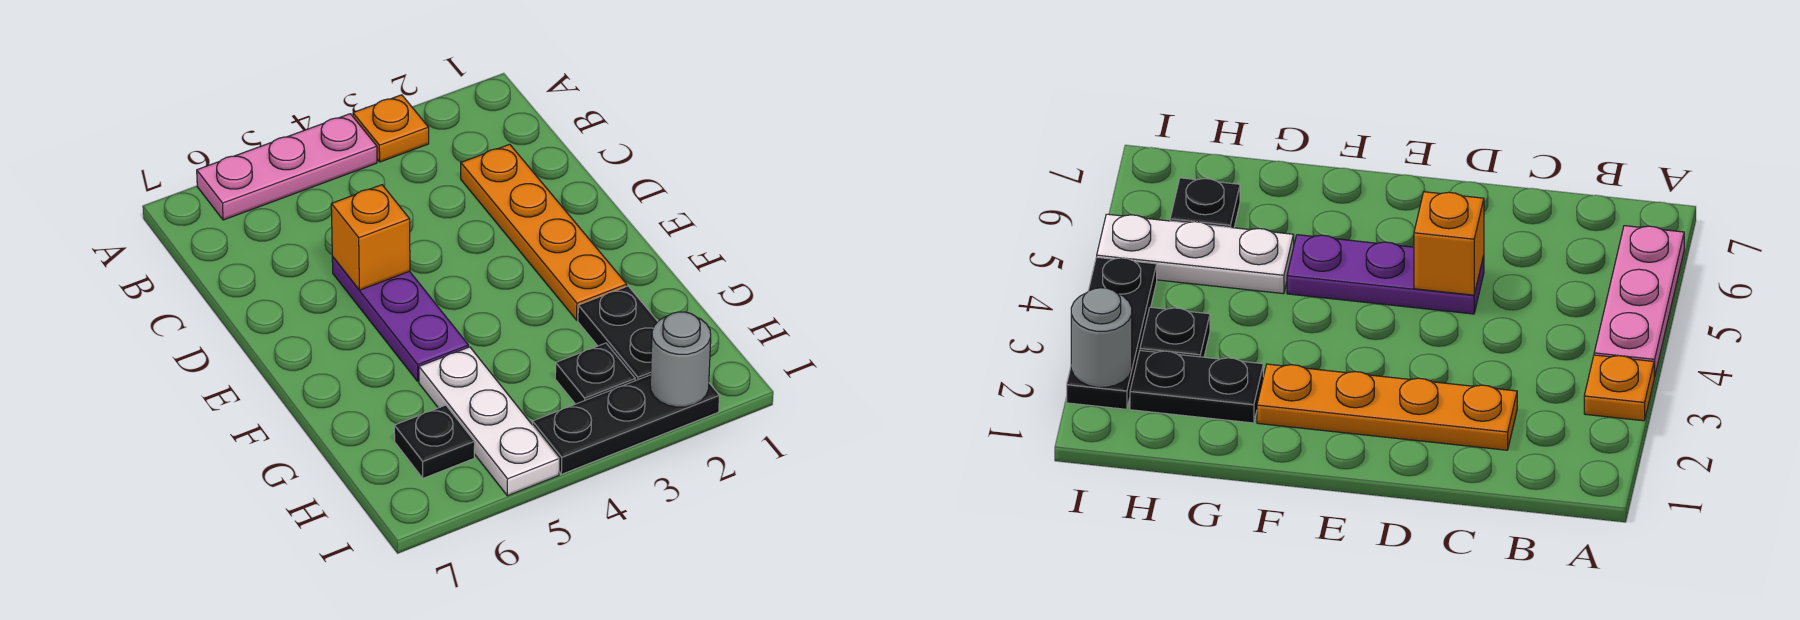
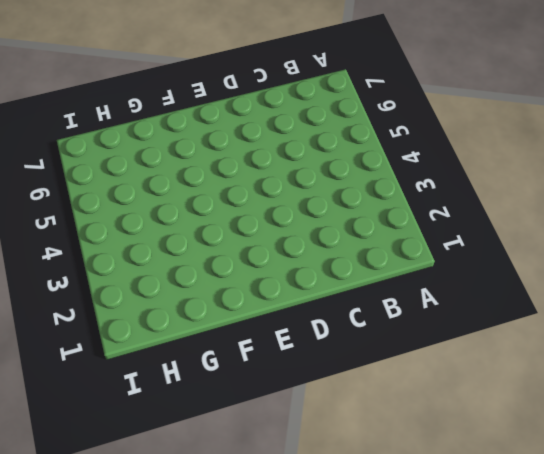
none -> orange plate A3 level 1
none -> pink plate A4:A6 level 1

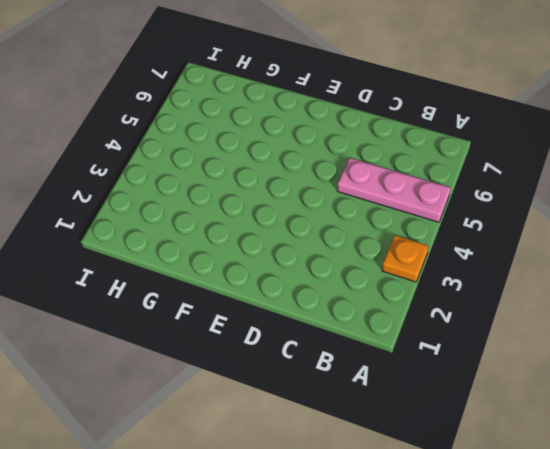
pink plate A5:C5 level 1 -> pink plate A4:A6 level 1
none -> orange plate C2:F2 level 1
none -> purple plate D5:F5 level 1

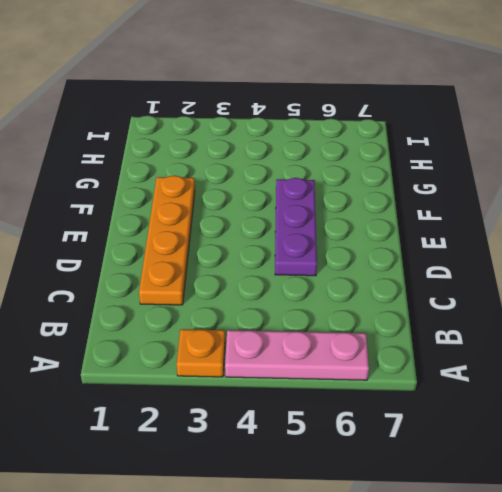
none -> black plate G2:H2 level 1
none -> white plate G5:I5 level 1

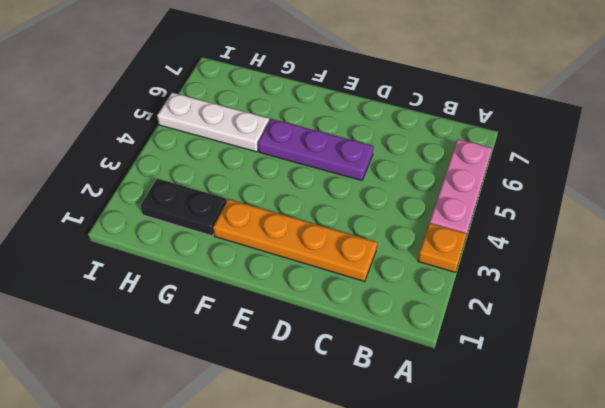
none -> black plate H3 level 1
none -> black plate H6 level 1

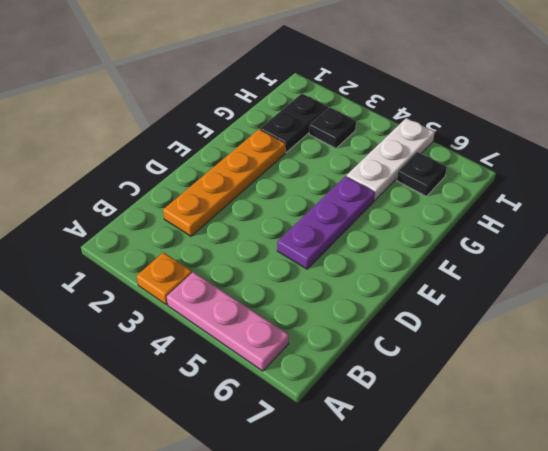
none -> black plate I2:I4 level 1
none -> orange brick D5 level 2

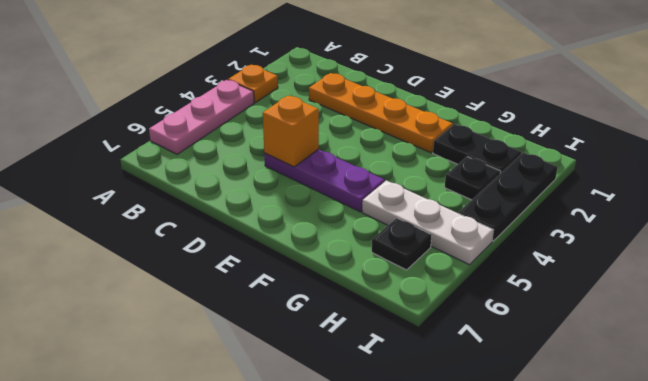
none -> grey round brick I2 level 2

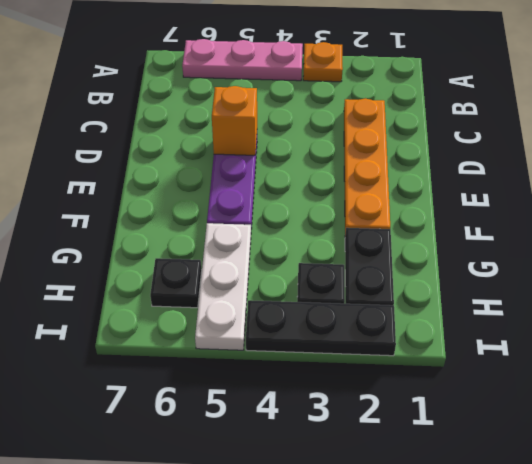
none -> grey round brick I2 level 2

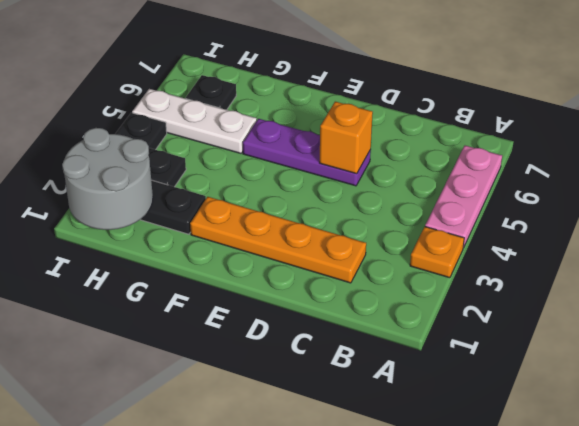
grey round brick H1:I2 level 2 -> grey round brick I2 level 2

